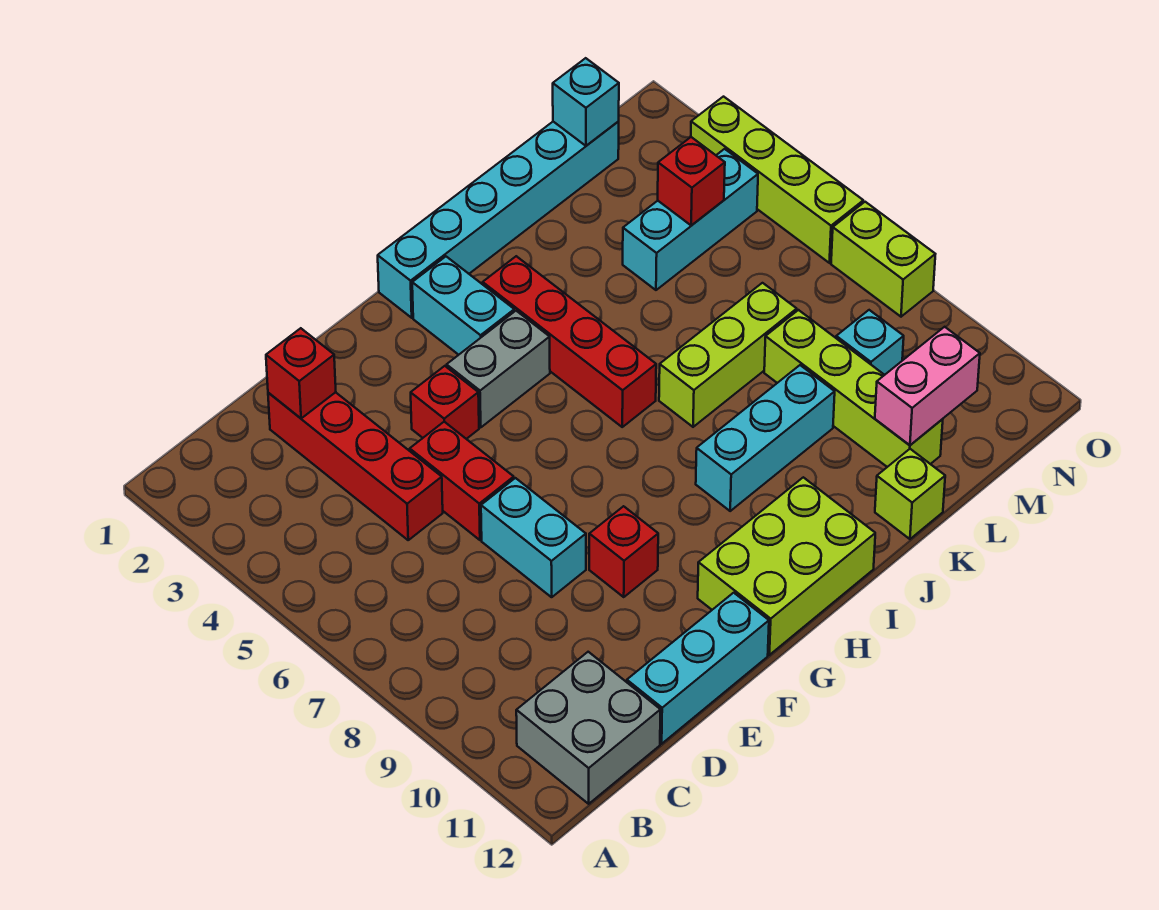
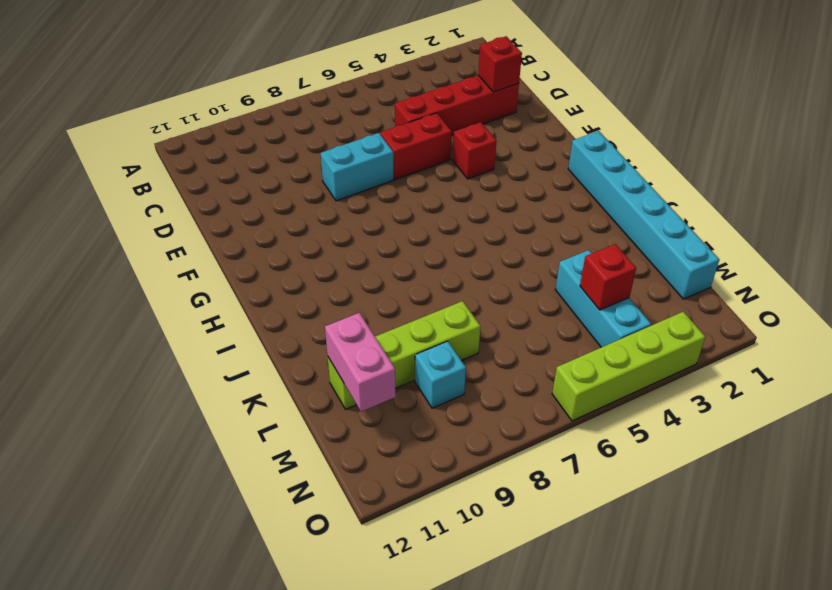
none -> grey brick B11:C12 level 1
none -> cyan brick D12:F12 level 1
none -> red brick F9 level 1

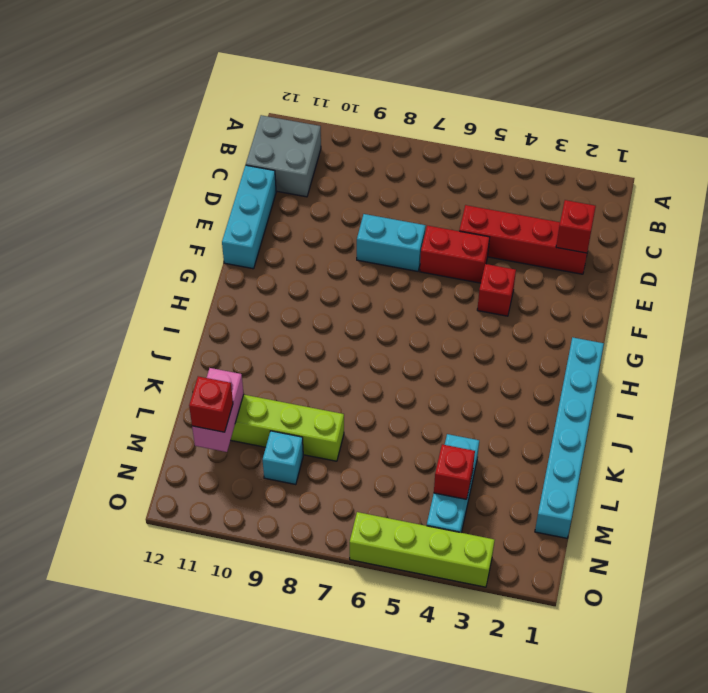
red brick M11 level 3 -> red brick F9 level 1
none -> grey brick G4:H4 level 1
none -> lime brick G11:I12 level 1
none -> cyan brick H2:H3 level 1

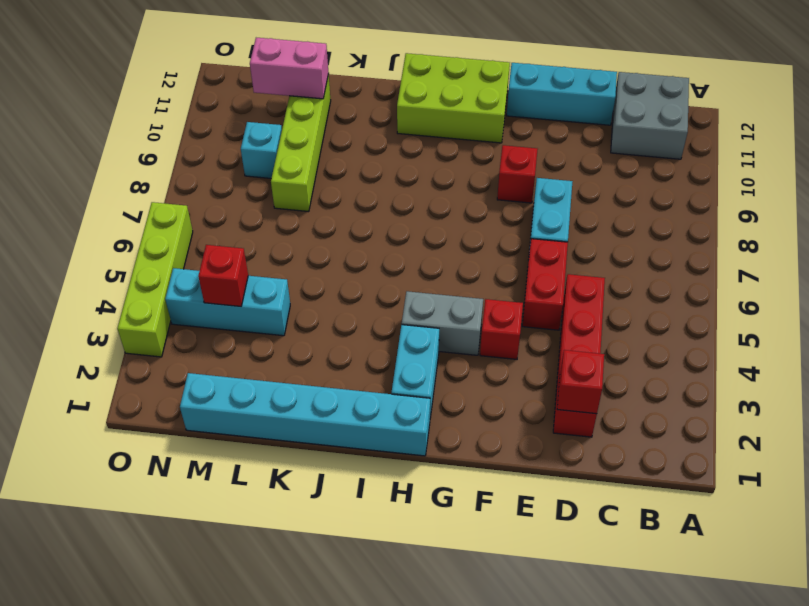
none -> red brick I3:I6 level 1
none -> cyan brick I9:K9 level 1
none -> lime brick J7:L7 level 1

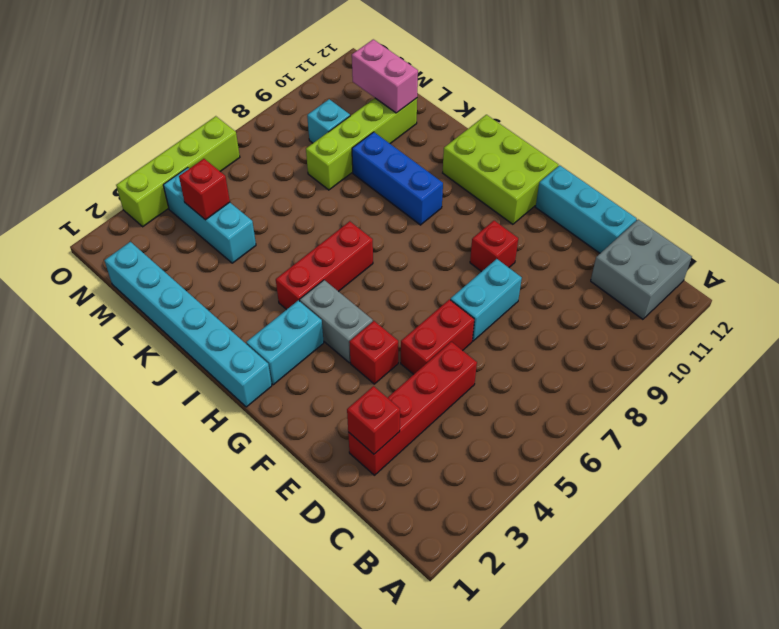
red brick I4:I6 level 1 -> red brick I3:I6 level 1
blue brick I9:K9 level 1 -> cyan brick I9:K9 level 1
none -> lime brick J7:L7 level 1
none -> lime brick K12 level 1
none -> lime brick O7:O8 level 1

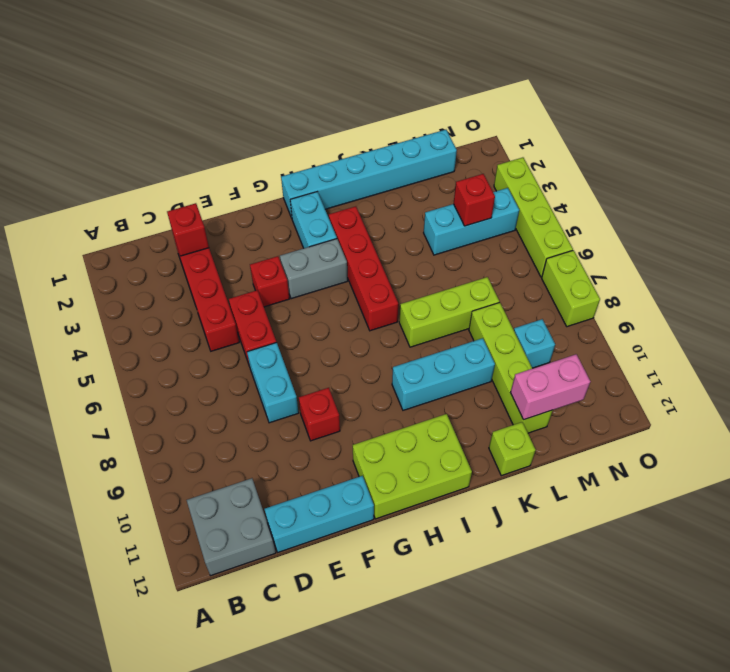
none -> cyan brick M1 level 2

